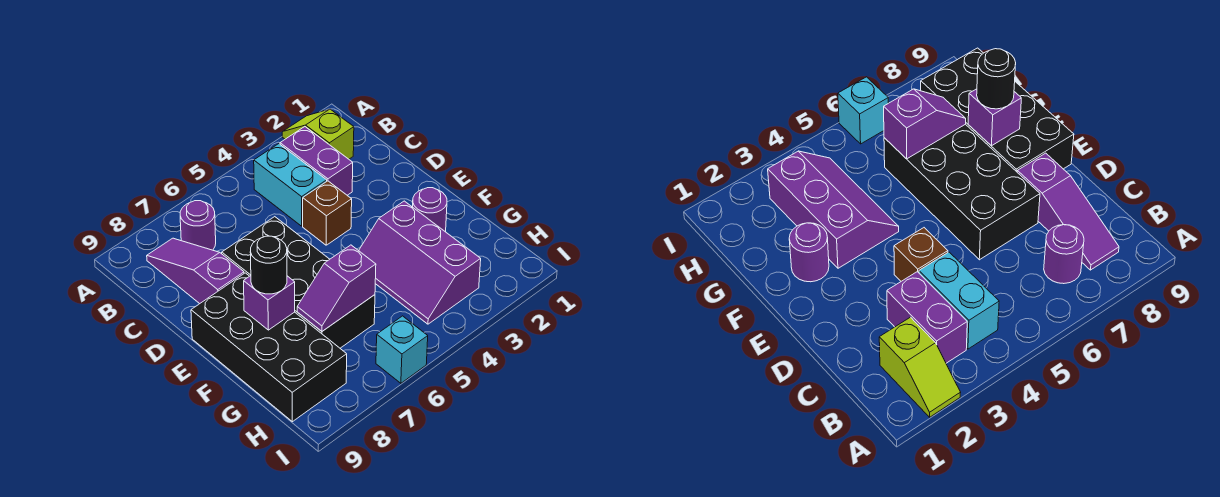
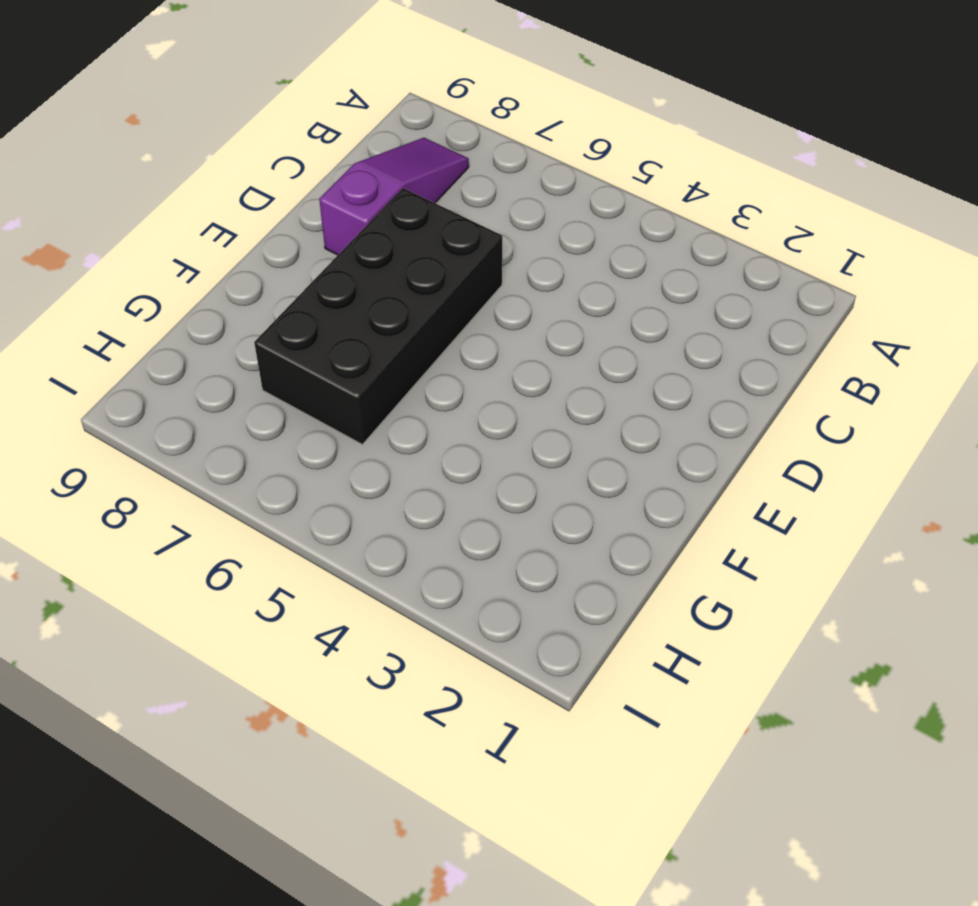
none -> lime slope A2:B2 level 1 top B
none -> purple brick B3:C3 level 1
none -> cyan brick B4:C4 level 1

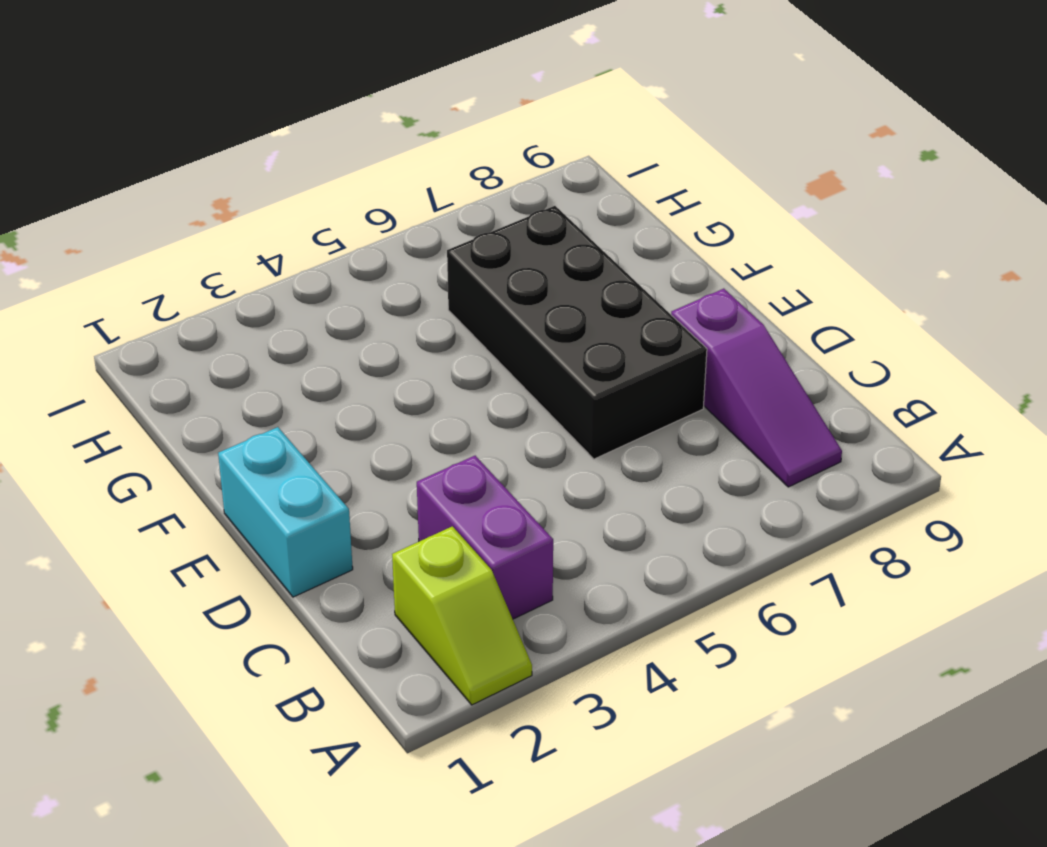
cyan brick D1:E1 level 1 -> cyan brick B4:C4 level 1
none -> purple round brick B7 level 1
none -> brown brick D4 level 1
none -> black brick E8:H9 level 1

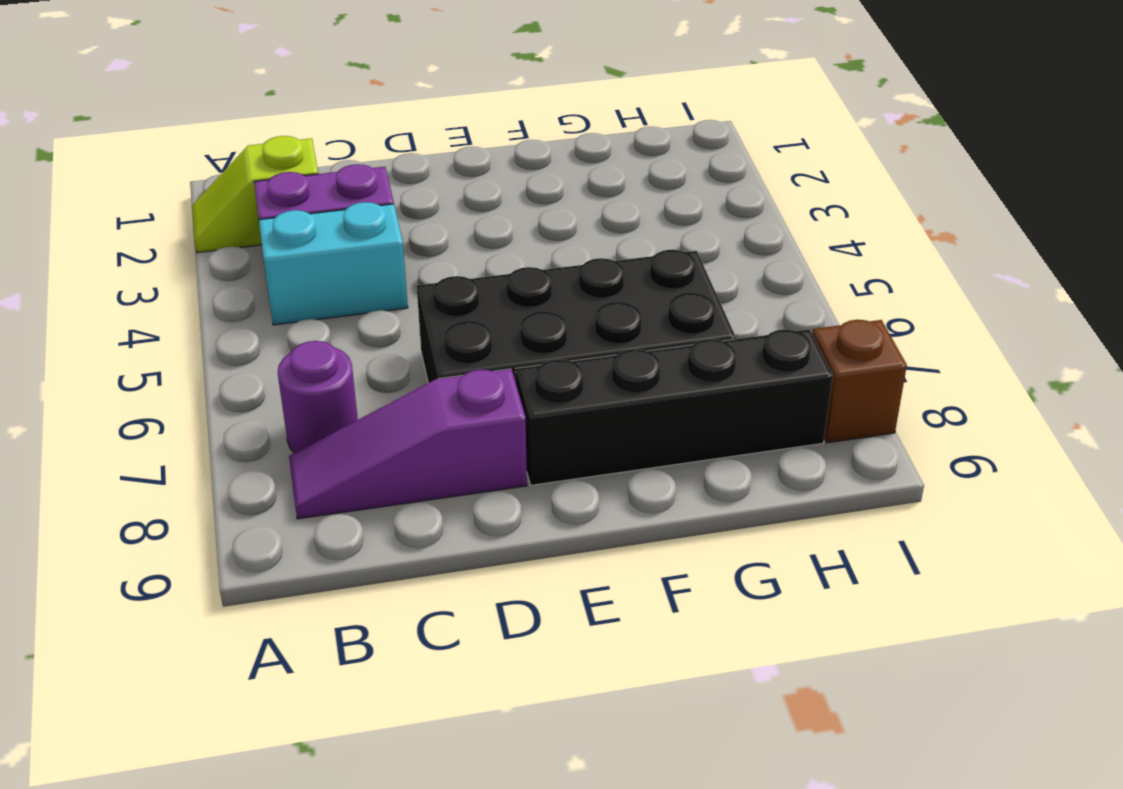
black brick E8:H8 level 1 -> black brick E8:H9 level 1
brown brick I8 level 1 -> brown brick D4 level 1
none -> purple round brick F2 level 1
none -> purple slope F3:H4 level 1 top 3
none -> cyan brick I6 level 1

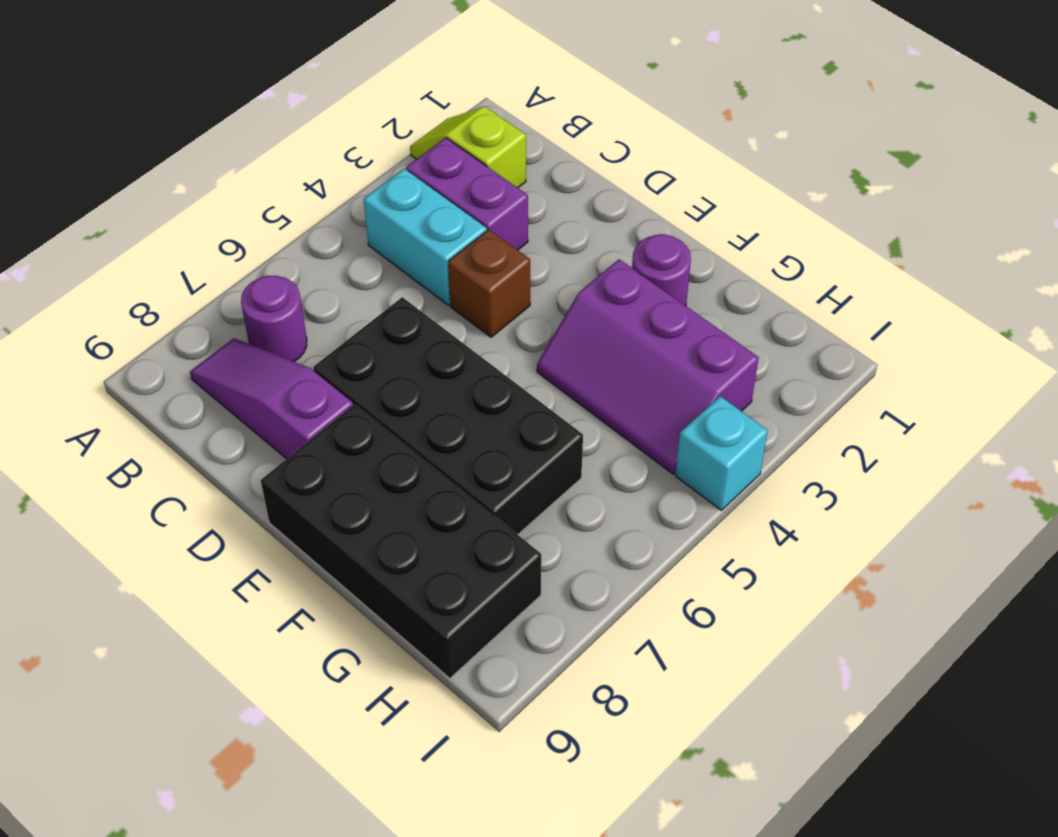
cyan brick I4 level 1 -> cyan brick I6 level 1
none -> purple brick F8 level 2
none -> purple slope G6:G7 level 2 top 6
none -> black round brick F8 level 3

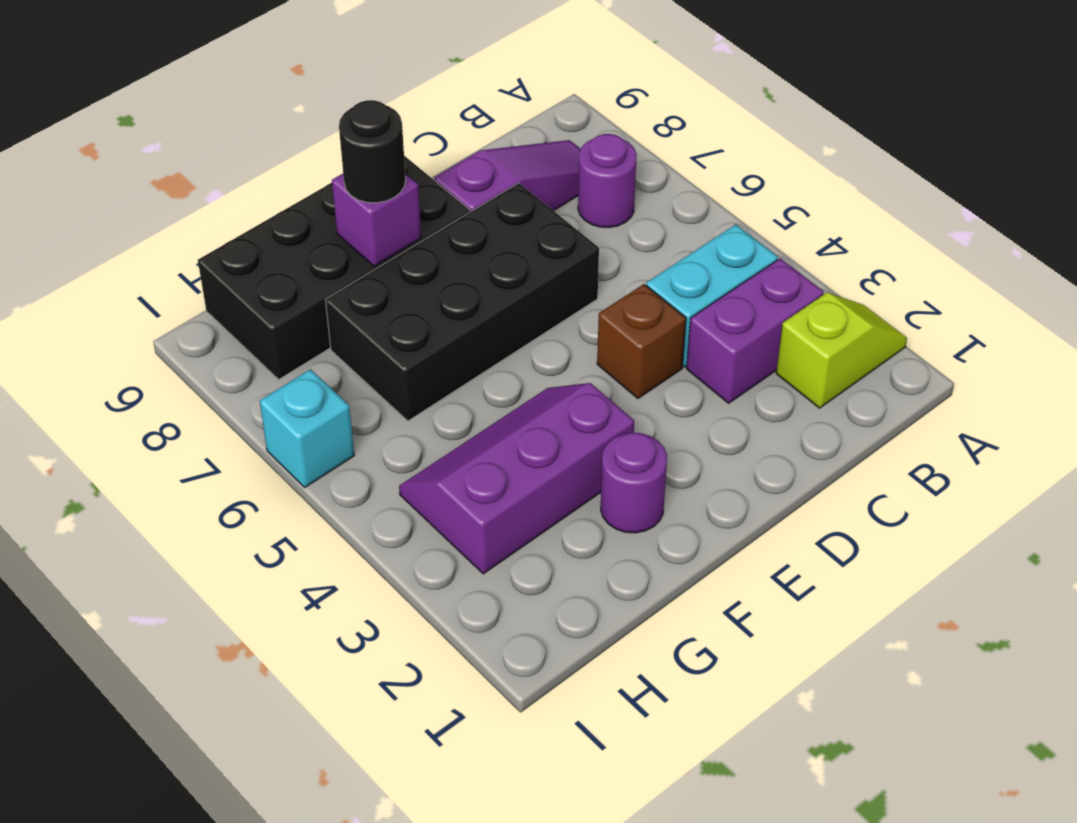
none -> purple slope G6:G7 level 2 top 6

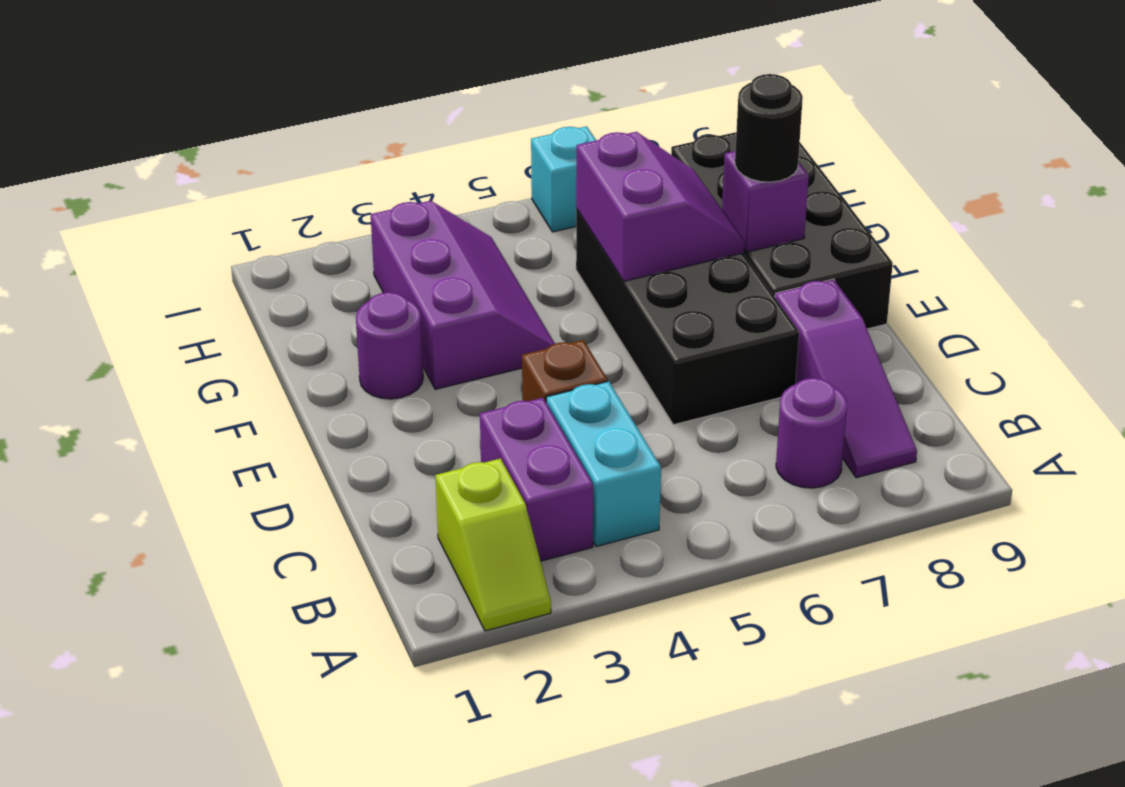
purple slope F6:G7 level 2 top 6 -> purple slope G6:G7 level 2 top 6

